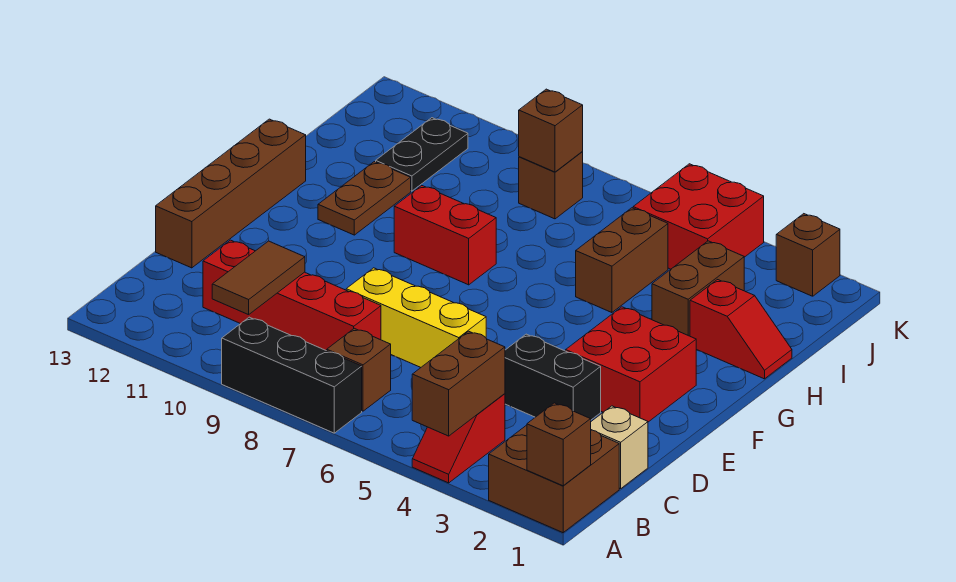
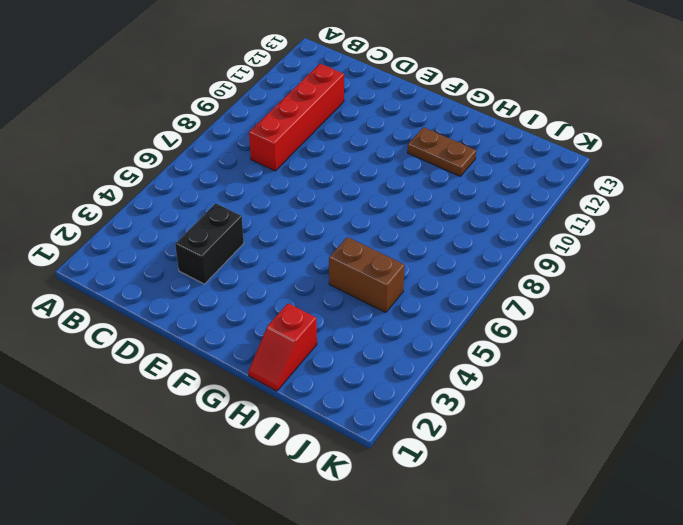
none -> brown brick A1:B2 level 1
none -> red slope A4:B4 level 1 top B
none -> black brick A7:A9 level 1

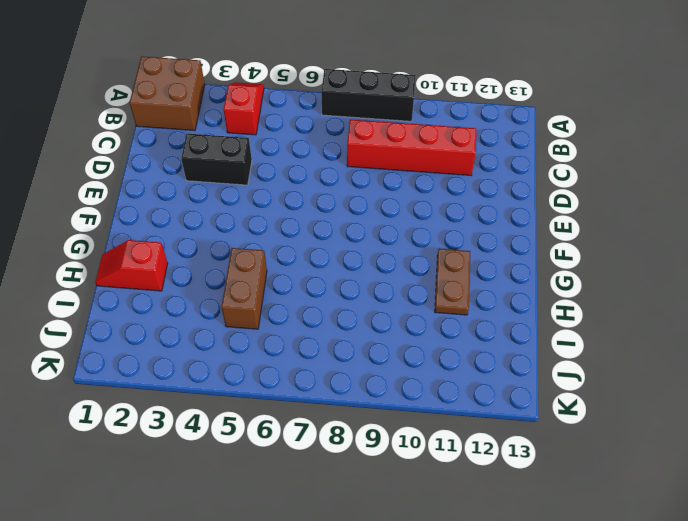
none -> brown brick B7 level 1
none -> tan brick C1 level 1
none -> yellow brick D6:D8 level 1

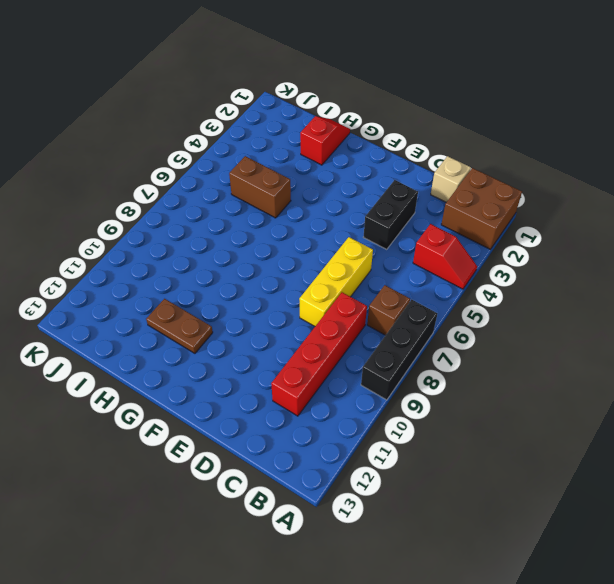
none -> brown brick D13:G13 level 1
none -> red brick E2:F3 level 1
none -> red brick G8:G9 level 1

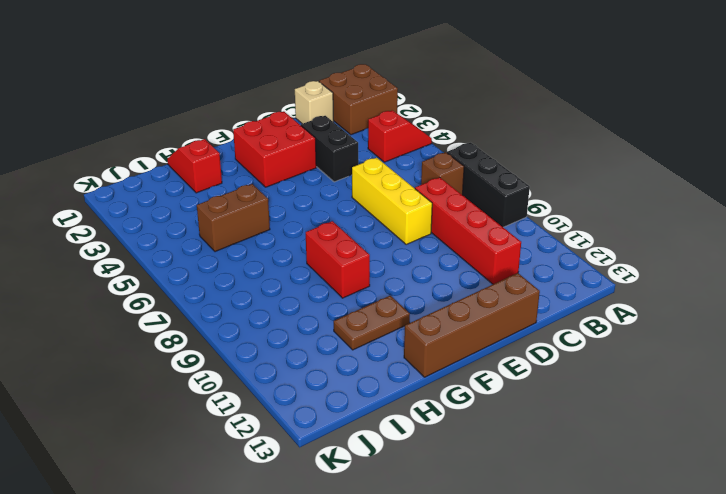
none -> brown brick H3:I3 level 1
none -> black plate I11:J11 level 1
none -> red brick J4:K5 level 1

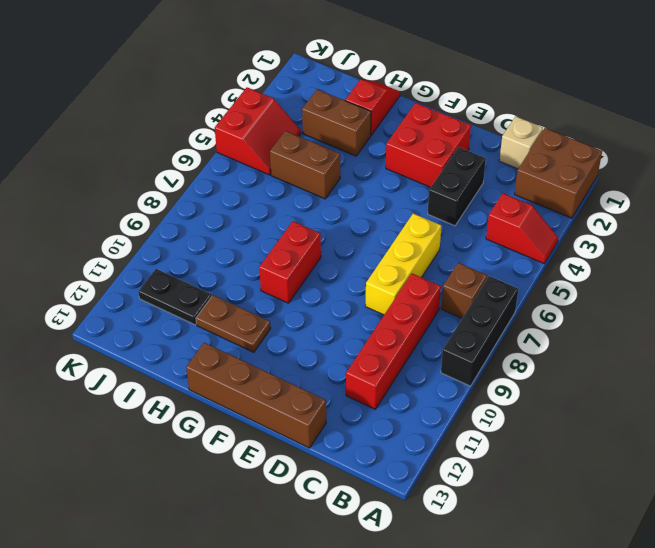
red slope J4:K5 level 1 top K -> red brick J4:K5 level 1
none -> brown brick J8 level 1
none -> brown brick K2 level 1
none -> brown brick A1 level 2

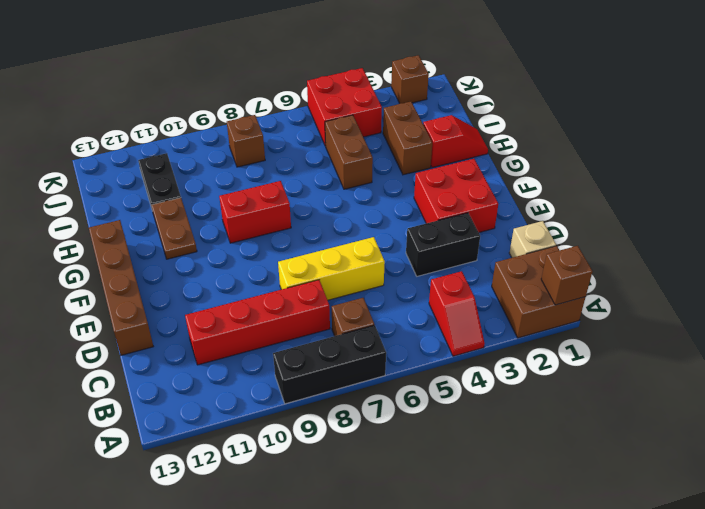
none -> brown brick A4:B4 level 2
none -> brown tile B10:C10 level 2
none -> brown brick J8 level 2

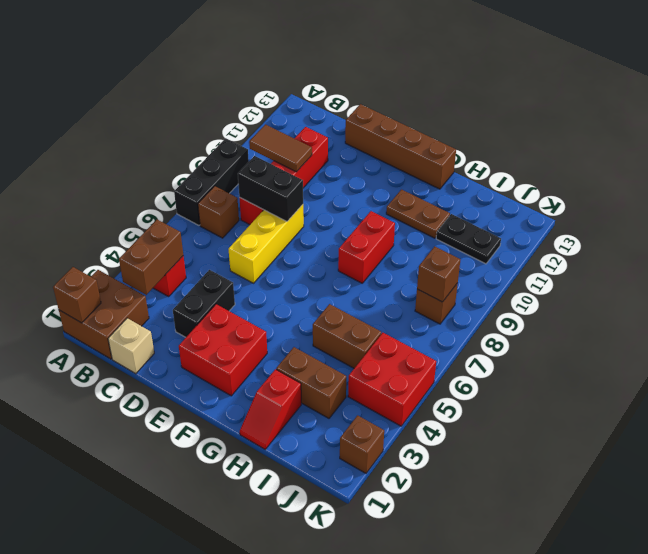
brown brick B3:B4 level 2 -> brown brick A4:B4 level 2
black brick C8:D8 level 2 -> none

